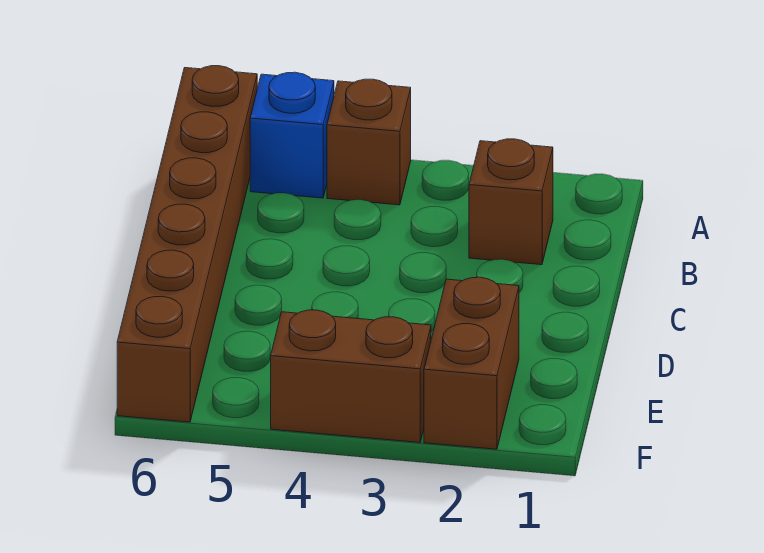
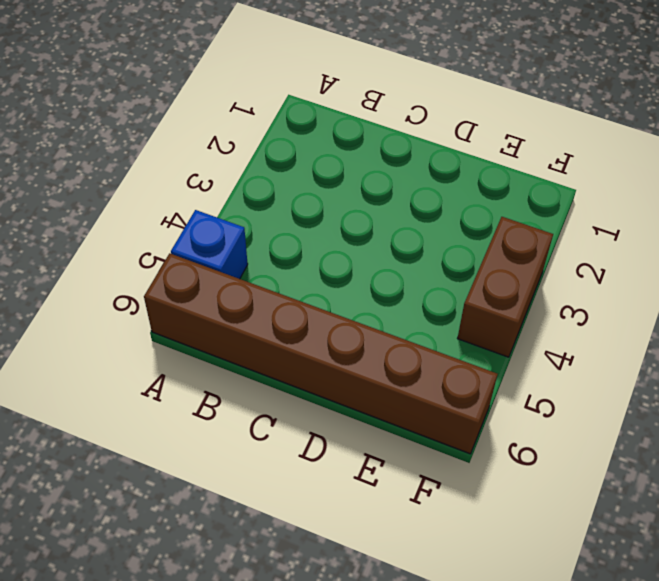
none -> brown brick A4 level 1
none -> brown brick B2 level 1

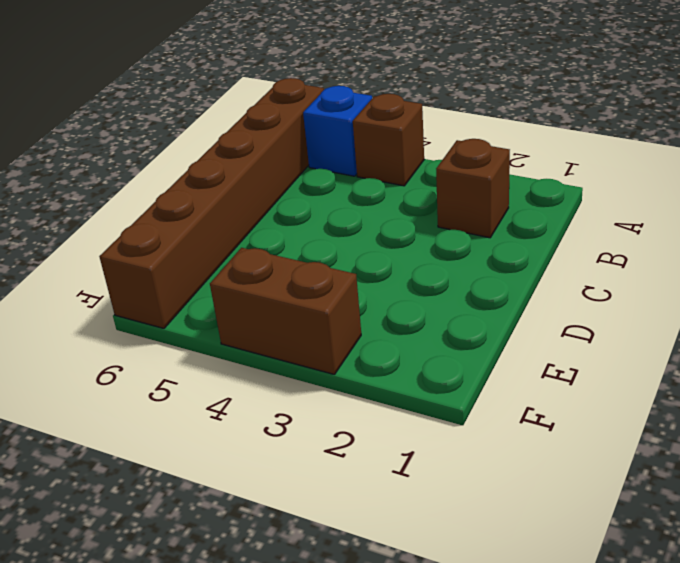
none -> brown brick E2:F2 level 1

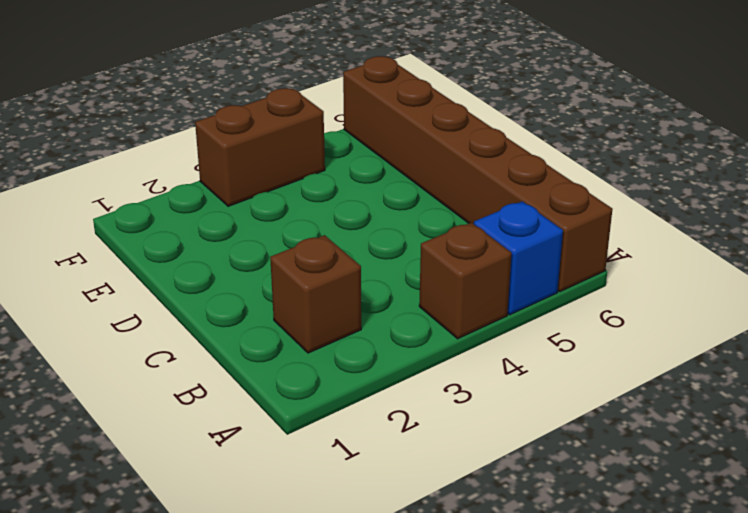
none -> brown brick E2:F2 level 1

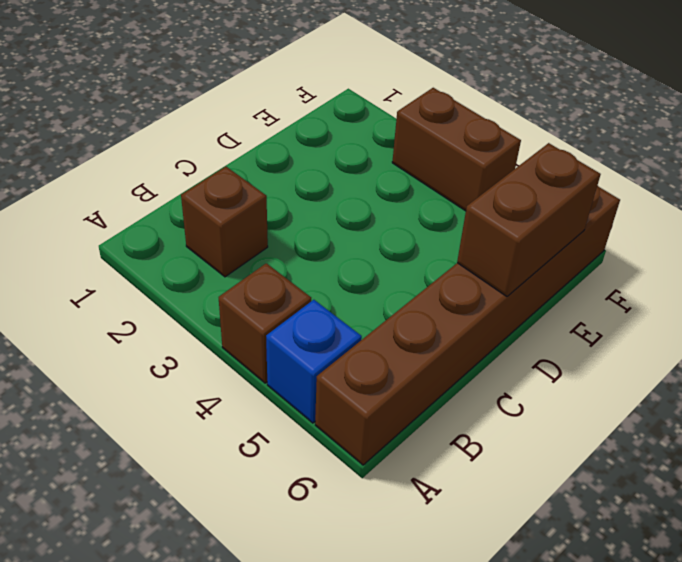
brown brick D6:E6 level 2 -> brown brick E2:F2 level 1

